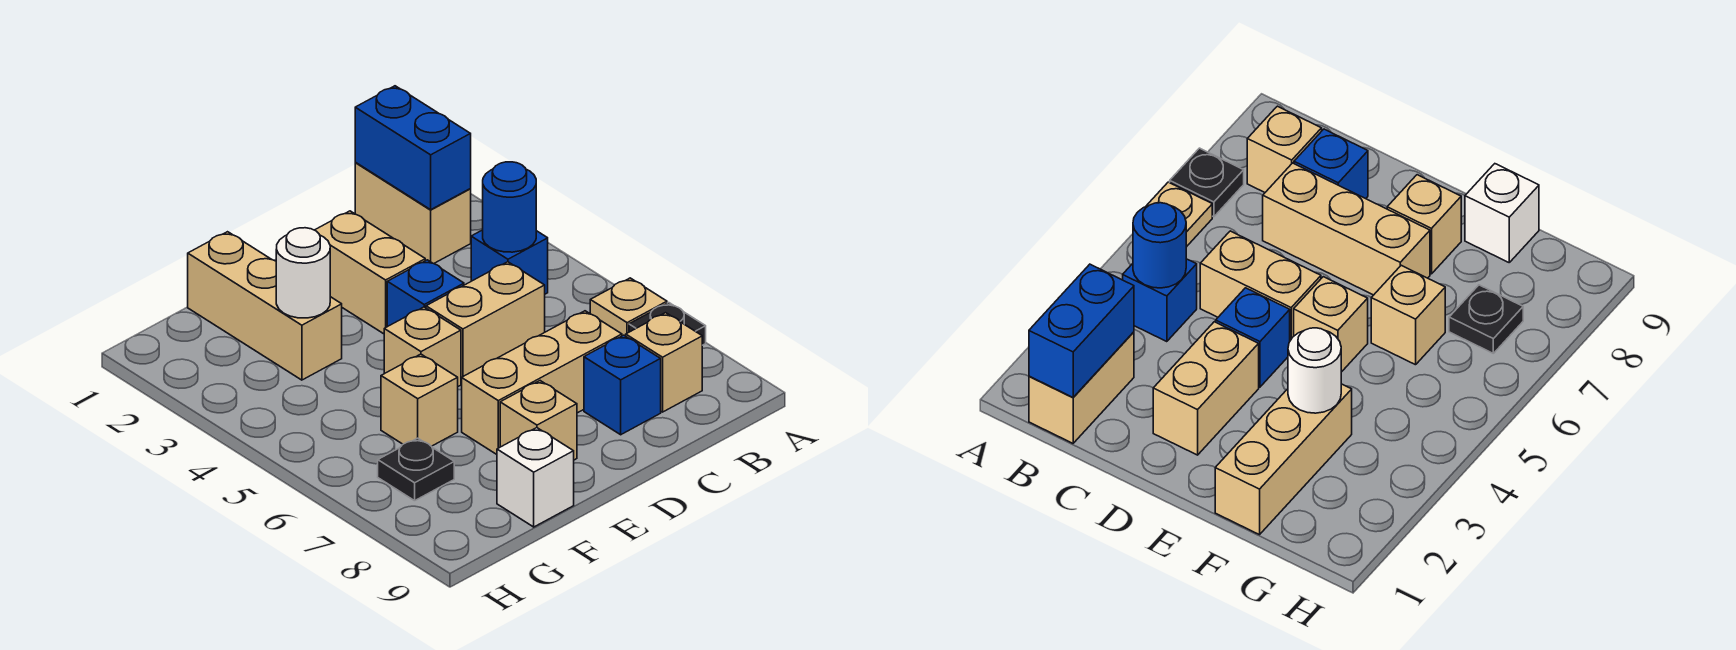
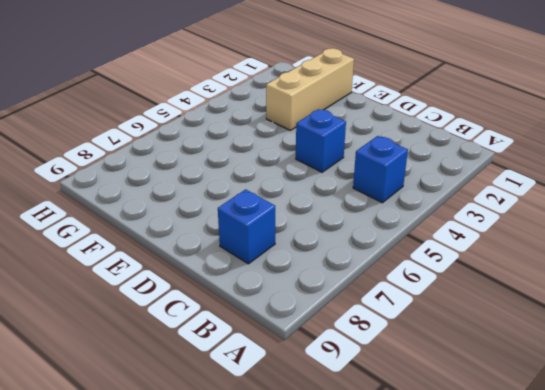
none -> tan plate A6 level 1
none -> black plate A7 level 1
none -> tan brick B1:B2 level 1

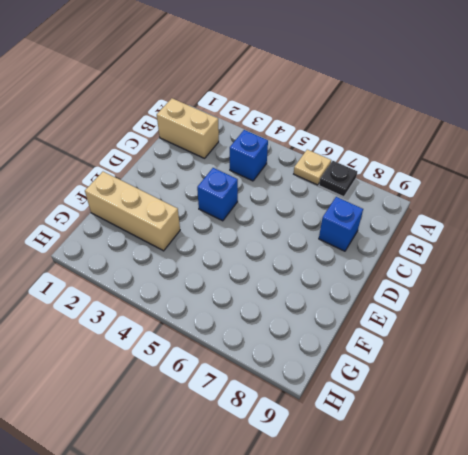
none -> tan brick B8 level 1
none -> tan brick C5:D5 level 1
none -> tan brick C7:E7 level 1

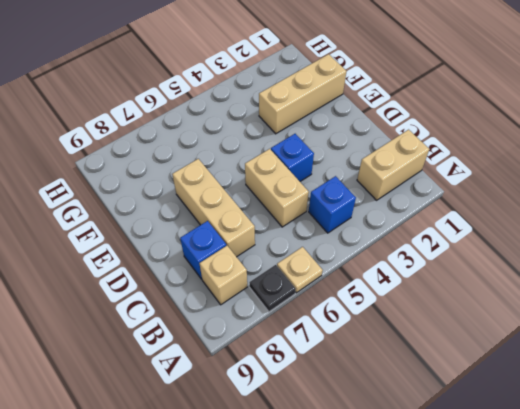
none -> tan brick D2:D3 level 1
none -> tan brick E5 level 1
none -> tan brick E8 level 1

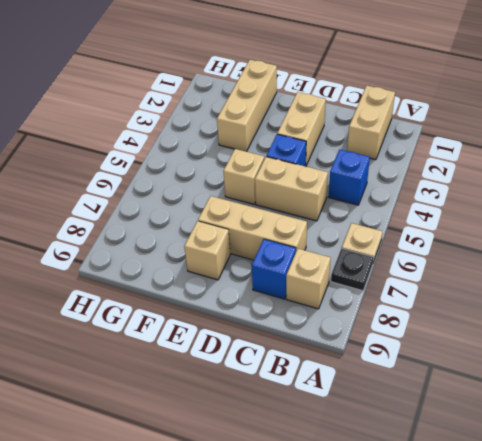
none -> tan brick F6 level 1
none -> white brick F9 level 1
none -> black plate G7 level 1

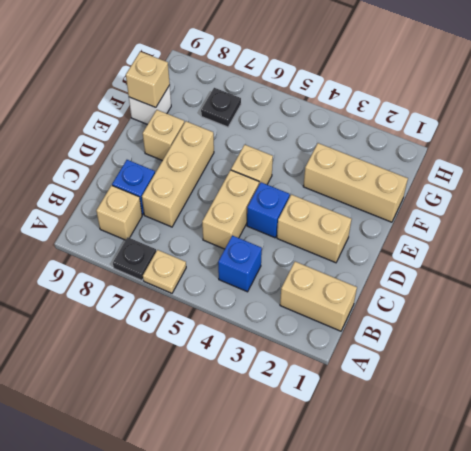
tan brick F9 level 2 -> tan brick F6 level 1
none -> blue brick B1:B2 level 2
none -> blue round brick B4 level 2
none -> white round brick F3 level 2

